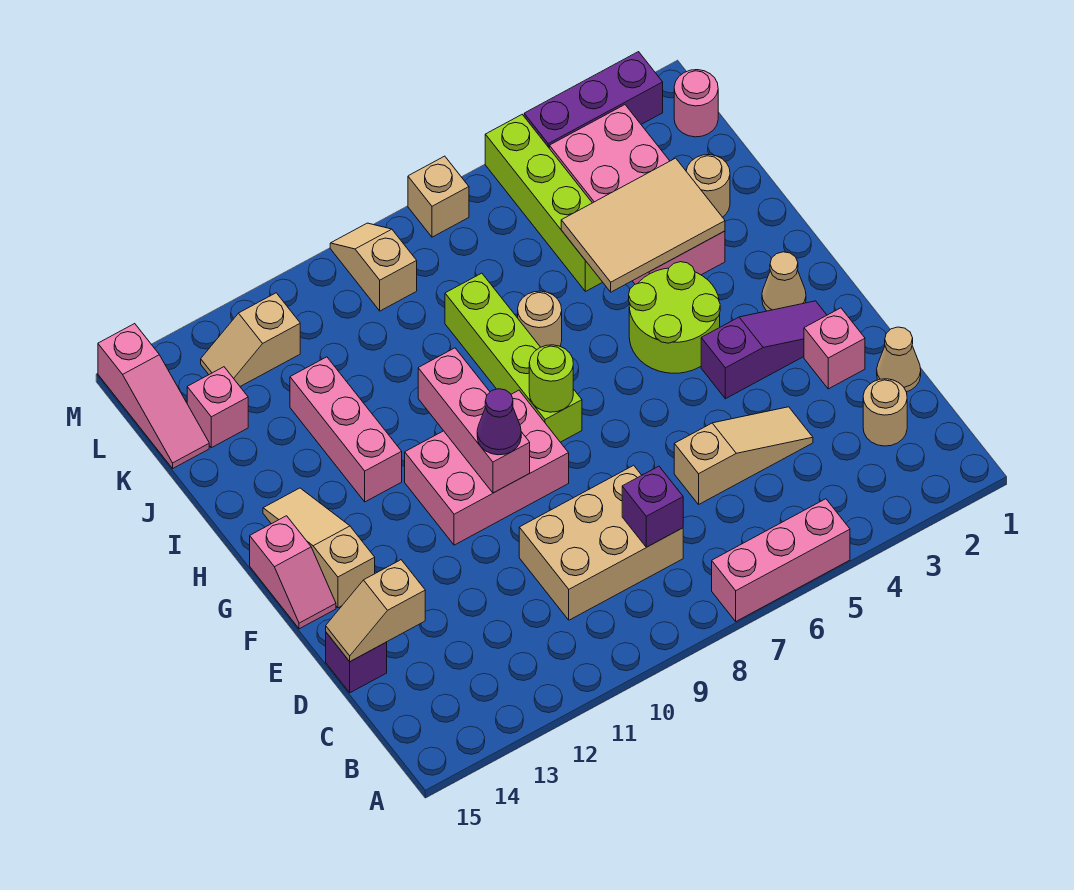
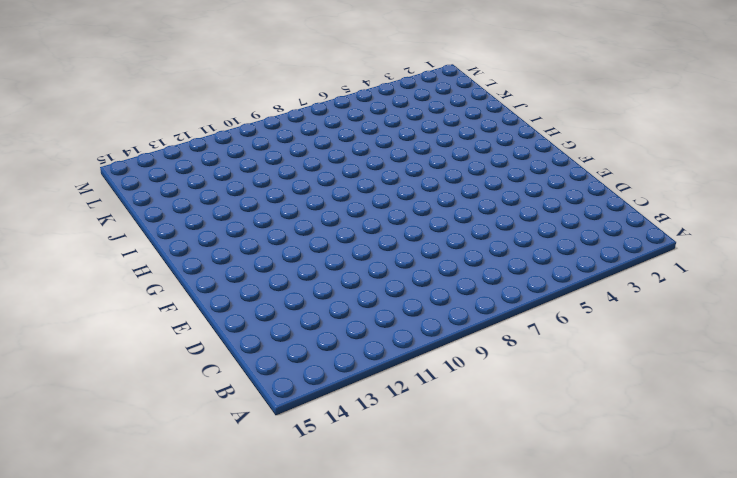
none -> pink brick A5:A7 level 1
none -> tan round brick C2 level 1
none -> tan brick C8:D10 level 1
none -> tan cone D1 level 1

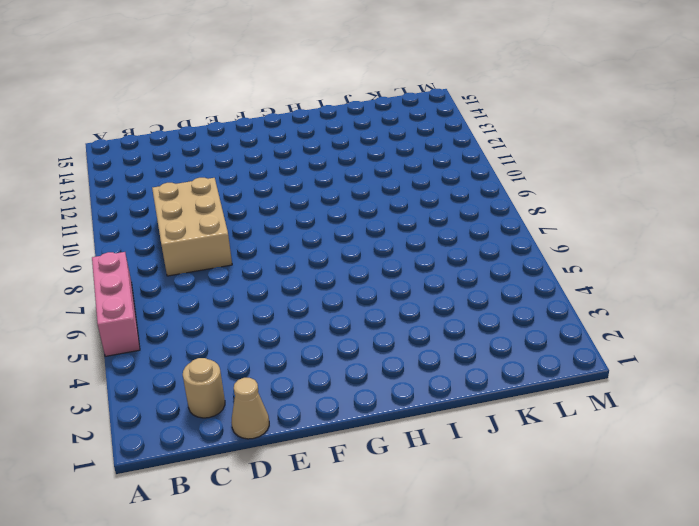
none -> tan slope D4:D6 level 1 top 6
none -> purple brick D15 level 1
none -> pink brick E2 level 1
none -> purple slope F2:F4 level 1 top 4

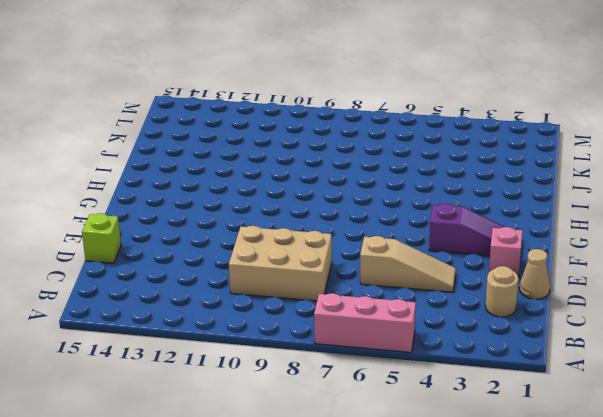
lime brick D15 level 1 -> purple brick D15 level 1
none -> pink brick F9:G11 level 1
none -> tan slope F14:H14 level 1 top F
none -> pink slope F15:G15 level 1 top G
none -> tan cone G2 level 1

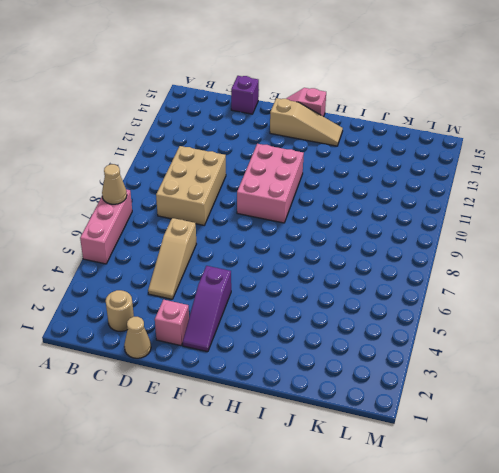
tan cone A7 level 2 -> tan cone G2 level 1
none -> lime round brick G4:H5 level 1
none -> lime brick G8:J8 level 1
none -> pink brick H12:J12 level 1
none -> pink brick I3:L4 level 1

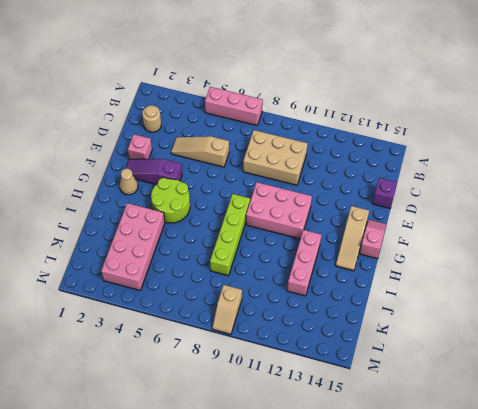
none -> tan cone D1 level 1
none -> tan round brick I7 level 1
none -> tan round brick J2 level 1
none -> lime brick J5:M5 level 1

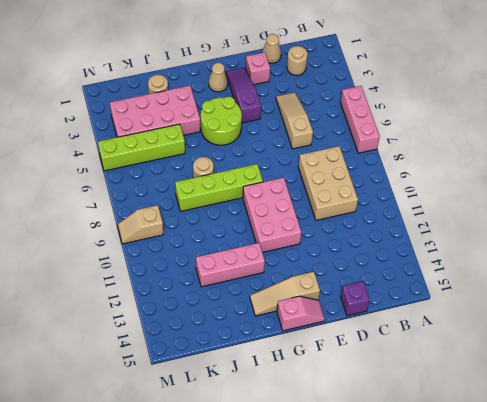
none -> pink brick K14 level 1
none -> pink slope K15:M15 level 1 top M
none -> pink round brick L1 level 1
none -> tan slope L12:L13 level 1 top 12

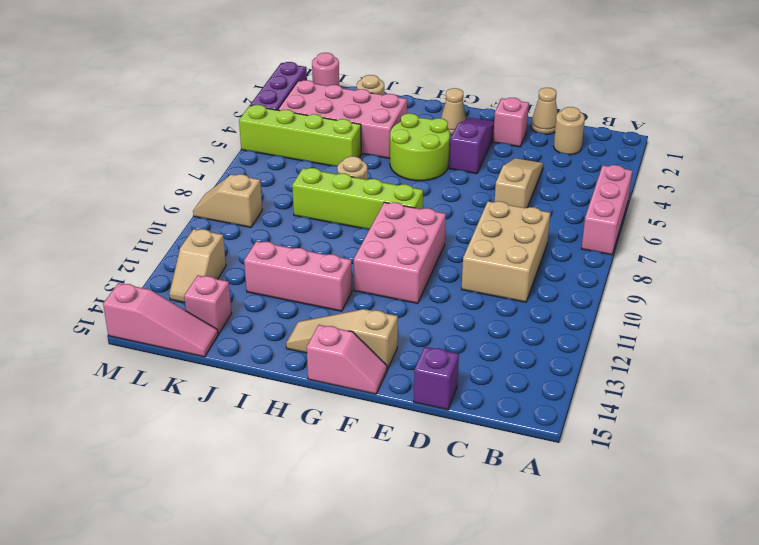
none -> tan brick M7 level 1
none -> purple brick C8 level 2
none -> tan slope D14:D15 level 2 top 14
none -> pink brick F10:H10 level 2

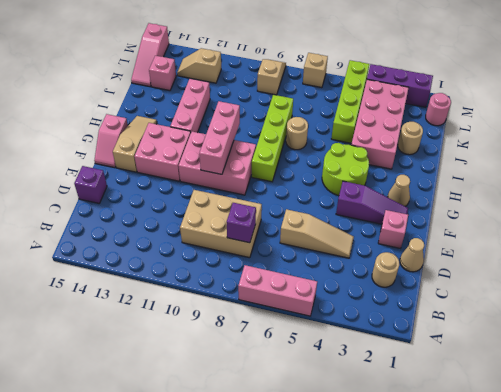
pink brick F12:G13 level 1 -> none
none -> tan slope D14:D15 level 2 top 14
none -> lime round brick G8 level 2
none -> tan tile I3:J5 level 2
none -> purple cone F10 level 3

